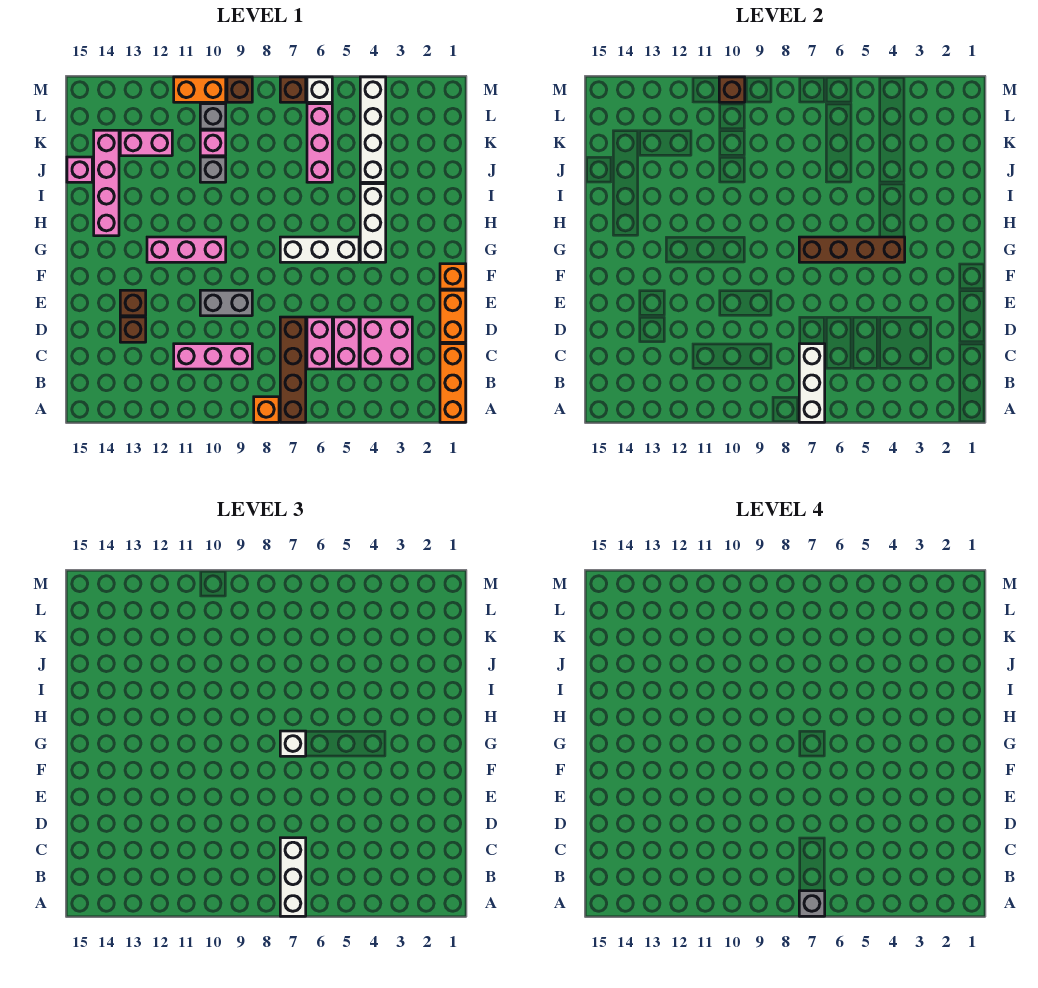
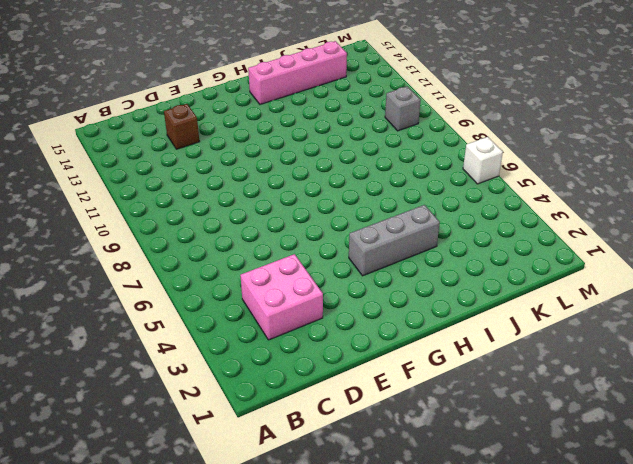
grey brick G4:I4 level 1 -> white brick G4:I4 level 1
none -> orange brick A1:C1 level 1
none -> brown brick A7:D7 level 1
none -> orange brick A8 level 1
none -> pink brick C5:D5 level 1

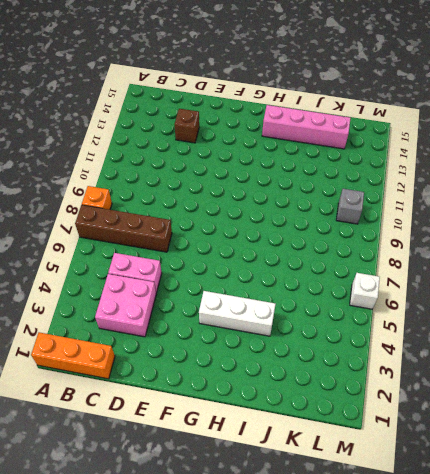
none -> pink brick C6:D6 level 1
none -> pink brick C9:C11 level 1
none -> orange brick D1:E1 level 1
none -> grey brick E9:E10 level 1

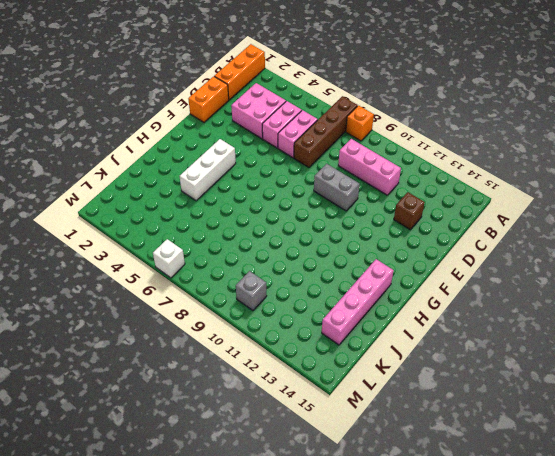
none -> brown brick E13 level 1
none -> orange brick F1 level 1
none -> white brick G5:G7 level 1
none -> pink brick G10:G12 level 1

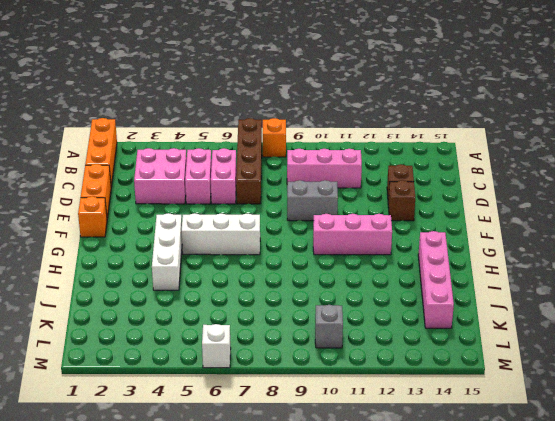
none -> white brick J4:M4 level 1
none -> pink brick J6:L6 level 1
none -> grey brick J10 level 1
none -> pink brick J15 level 1

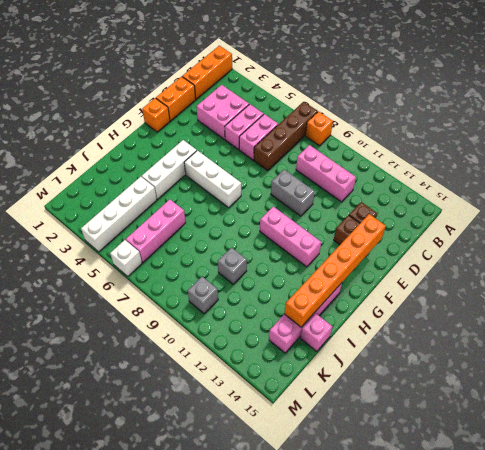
orange brick E14:J14 level 2 -> none
none -> pink brick K10 level 1
none -> pink brick K12:K13 level 1
none -> brown brick M7 level 1
none -> brown brick M9 level 1

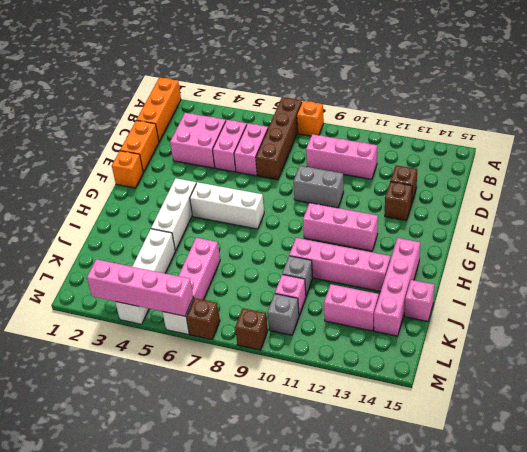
pink brick I10:I13 level 1 -> none
pink brick M3:M6 level 2 -> none
none -> orange brick M10:M11 level 1
none -> white brick A7:C7 level 2
none -> brown brick G4:G7 level 2
none -> brown brick M10 level 2

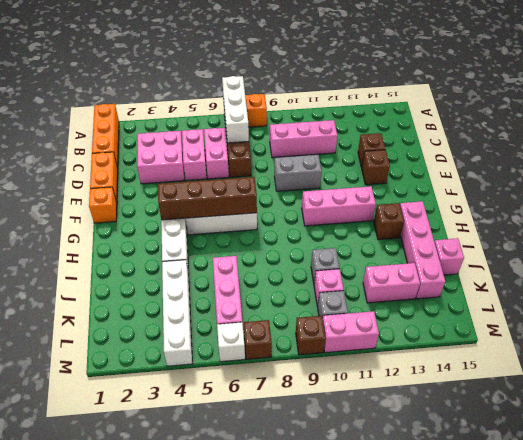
brown brick H13 level 1 -> brown brick M10 level 2
pink brick M10:M11 level 1 -> orange brick M10:M11 level 1
none -> white brick A7:C7 level 3
none -> white brick G7 level 3
none -> grey brick A7 level 4

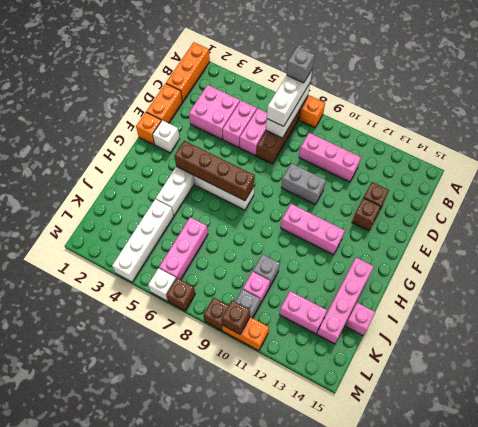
white brick F2 level 1 -> white brick G7 level 3

